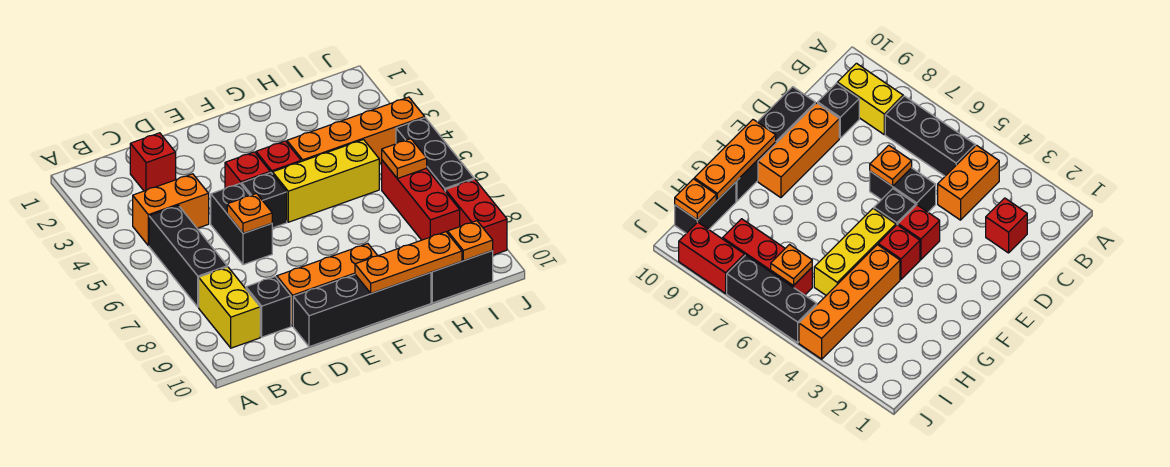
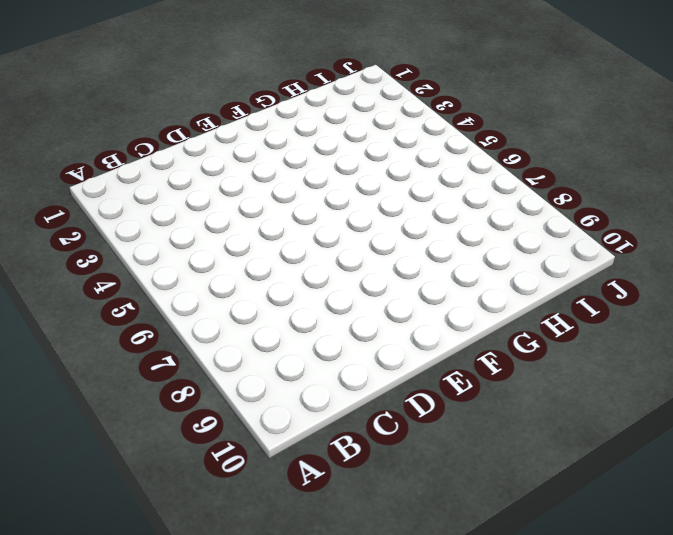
none -> orange brick B4:C4 level 1
none -> black brick B5:B7 level 1
none -> yellow brick B8:B9 level 1

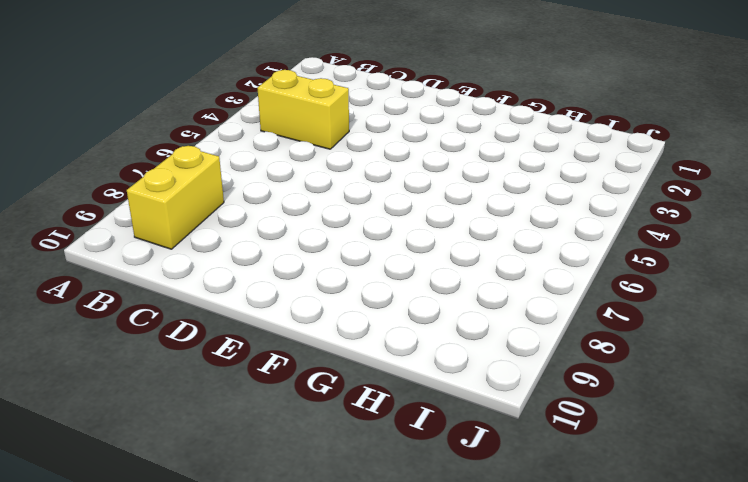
yellow brick B4:C4 level 1 -> orange brick B4:C4 level 1
none -> black brick B5:B7 level 1
none -> red brick C2 level 1
none -> black brick C9 level 1

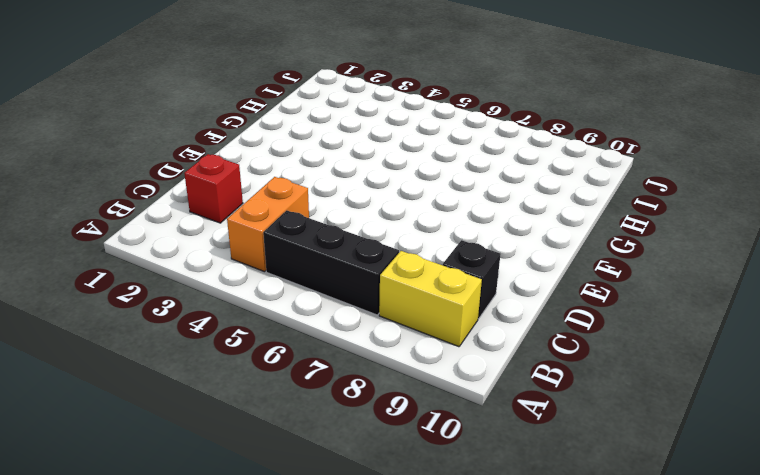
none -> black brick D5:D6 level 1
none -> orange brick D9:F9 level 1
none -> black brick D10:G10 level 1

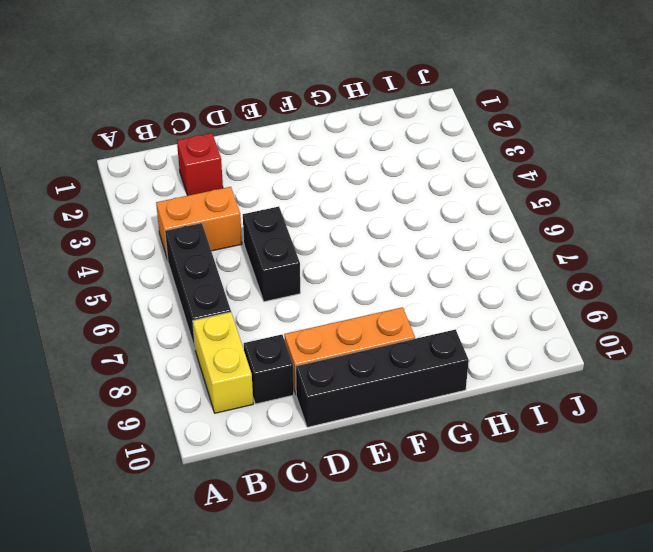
none -> red brick E4 level 1
none -> black brick E5 level 1
none -> red brick F4 level 1

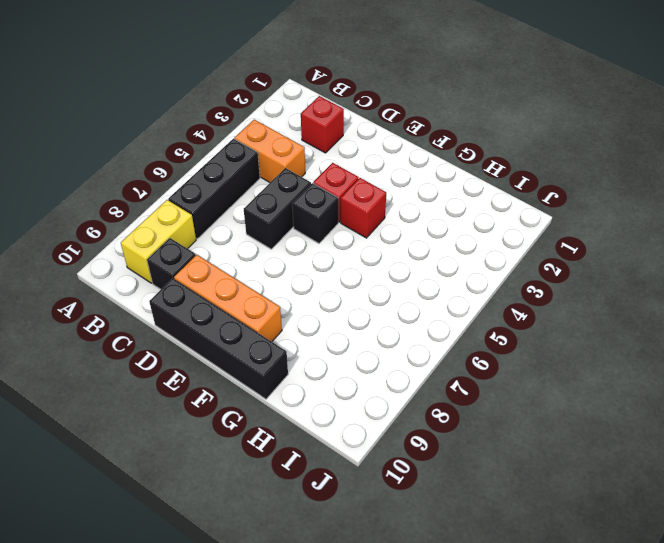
none -> yellow brick F5:H5 level 1
none -> orange brick G4:J4 level 1
none -> black brick H10:I10 level 1

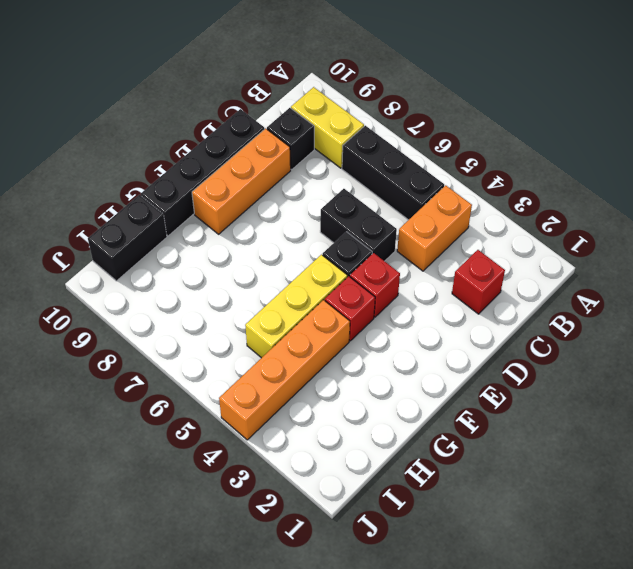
none -> red brick I6:I8 level 1
none -> black brick J5:J7 level 1
none -> red brick J8:J9 level 1

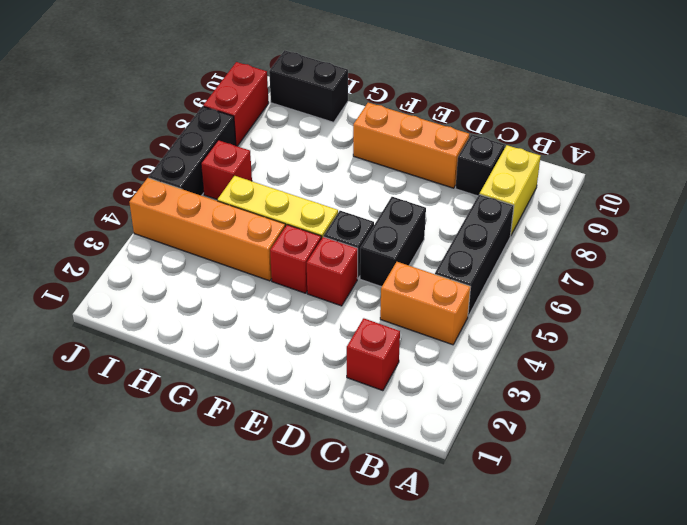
red brick I6 level 1 -> red brick I6:I8 level 1
none -> black brick D10:G10 level 1
none -> orange plate D6 level 2
none -> orange plate F10:H10 level 2

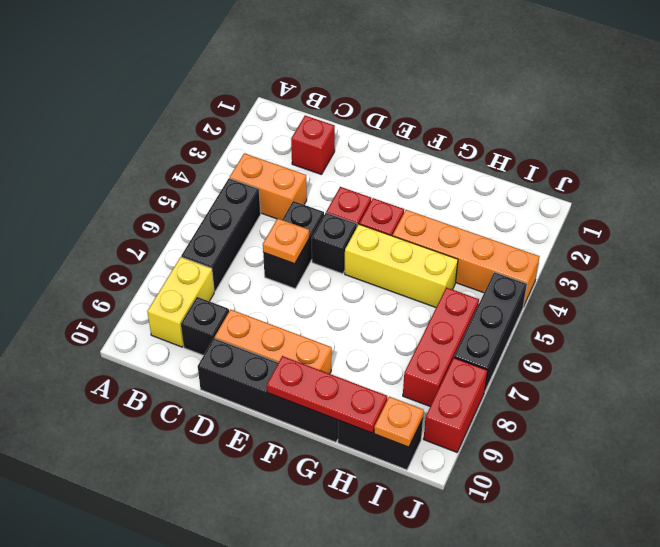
red plate F10:H10 level 2 -> orange plate F10:H10 level 2
none -> orange plate I6 level 2

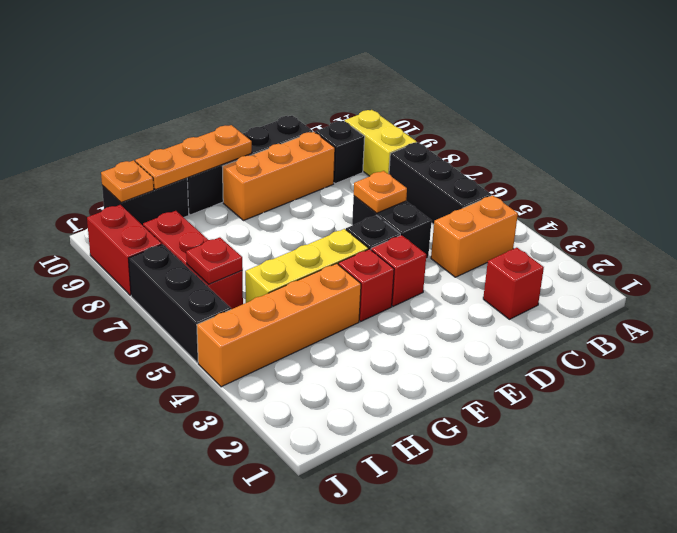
red plate I6 level 2 -> orange plate I6 level 2

